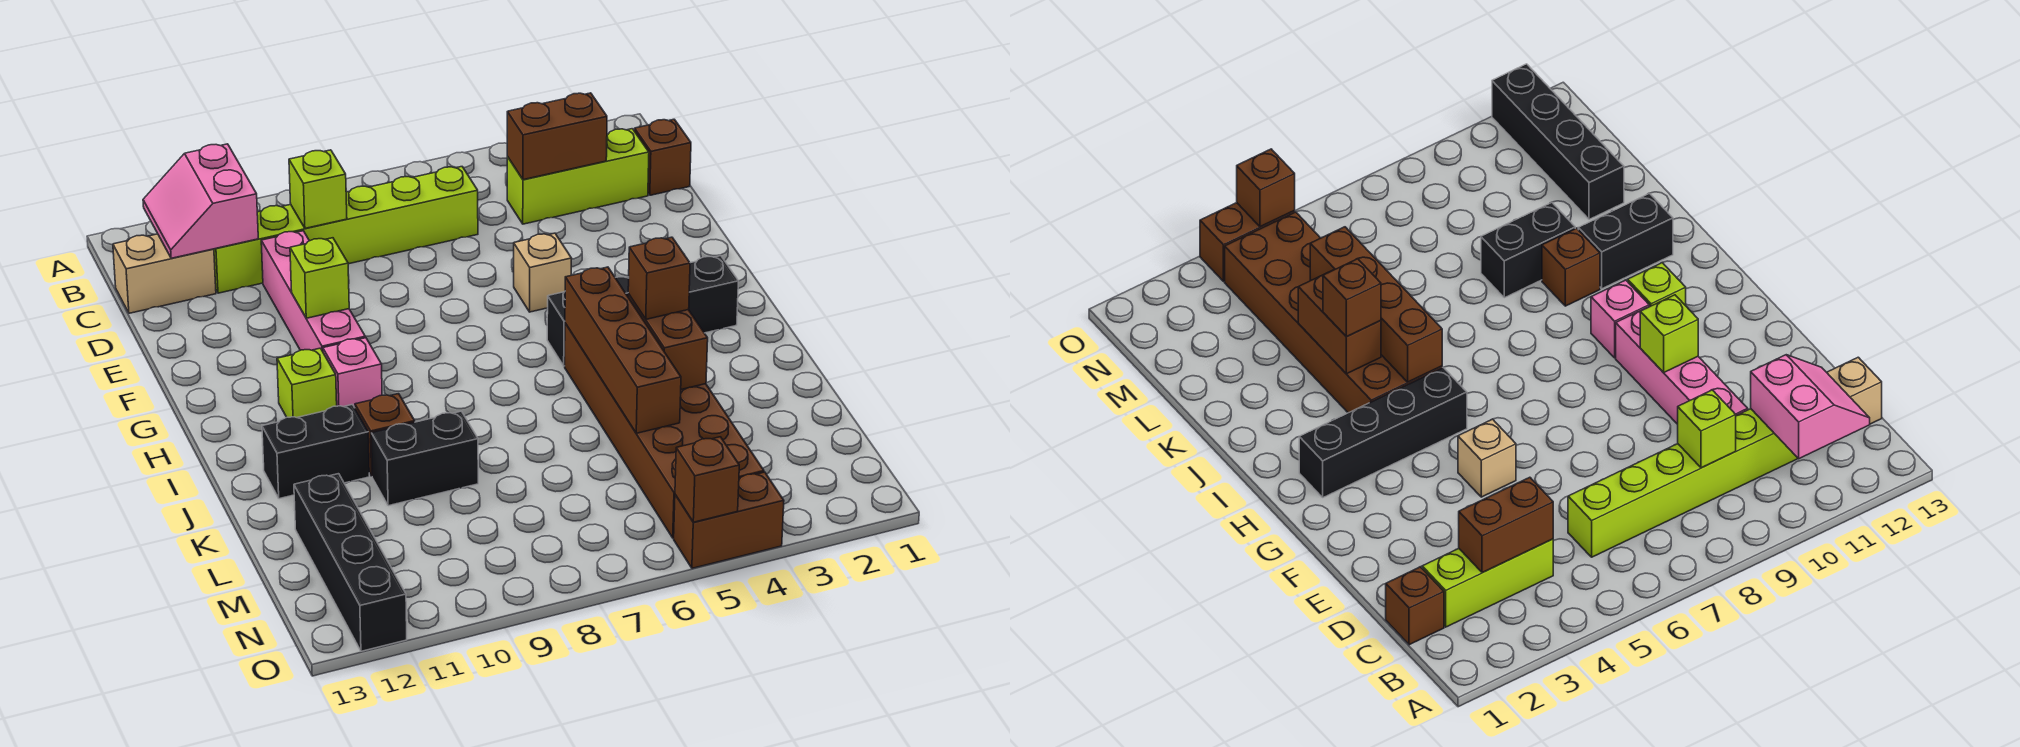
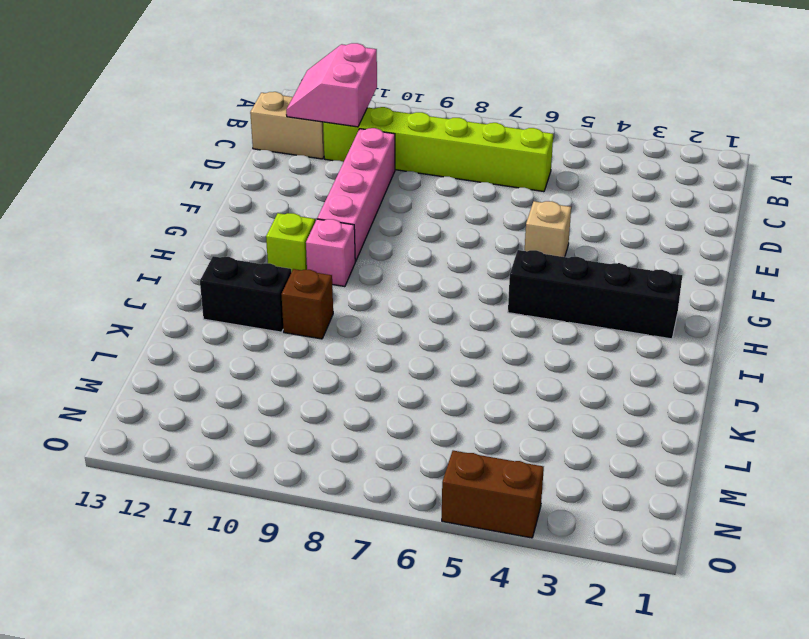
none -> brown brick C1 level 1
none -> lime brick C2:C4 level 1
none -> brown brick I4:N5 level 1

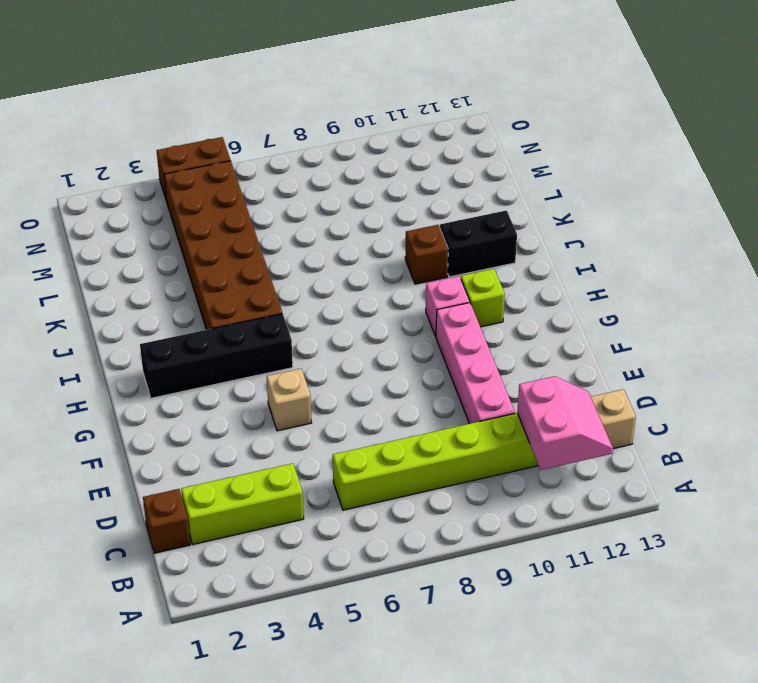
none -> black brick K9:K10 level 1
none -> black brick L12:O12 level 1
none -> brown brick C3:C4 level 2

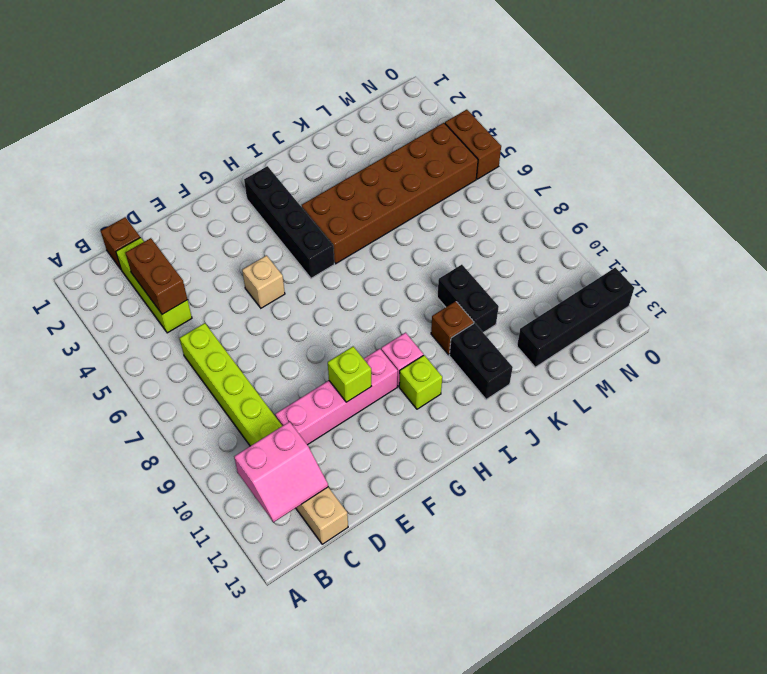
none -> lime brick C9 level 2
none -> brown brick I5:L5 level 2
none -> brown brick J4:K4 level 2

